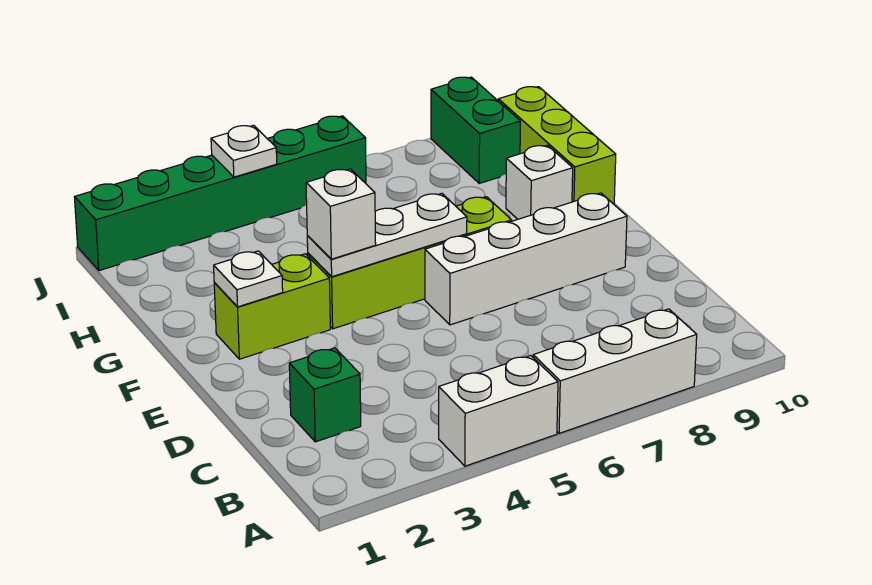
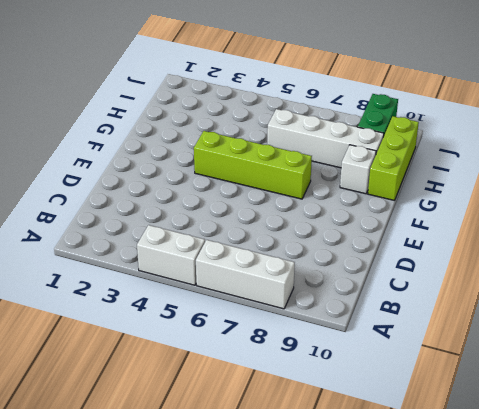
white brick H6:H9 level 1 -> white brick E6:E9 level 1
none -> green brick C2 level 1
none -> lime brick F2:F3 level 1
none -> green brick J1:J6 level 1

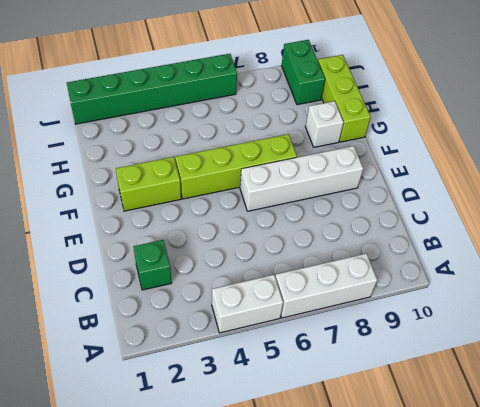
none -> white plate F2 level 2
none -> white plate F4:F6 level 2
none -> white plate J4 level 2

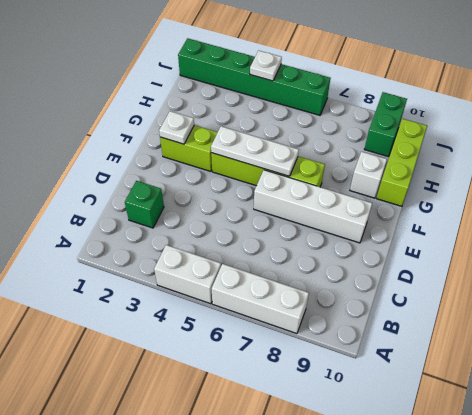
none -> white brick F4 level 3

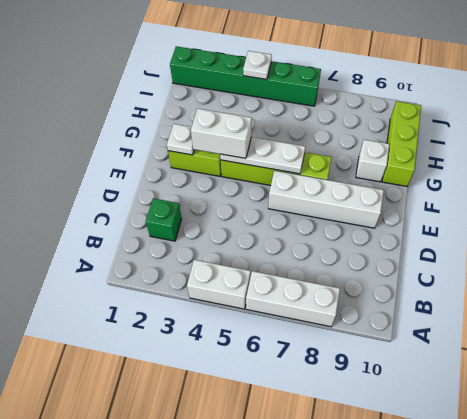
white brick F3:F4 level 3 -> white brick F4 level 3
none -> green brick I9:J9 level 1

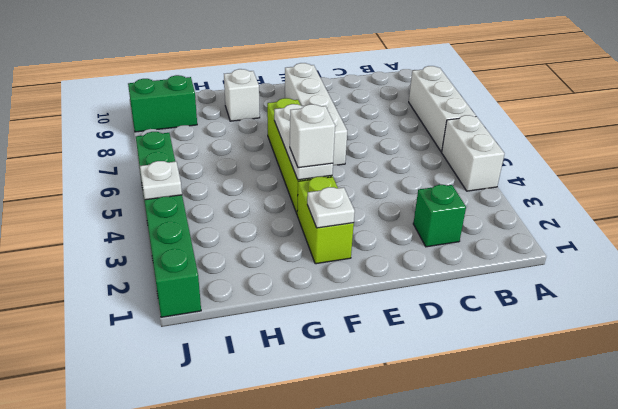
none -> lime brick G10:I10 level 1

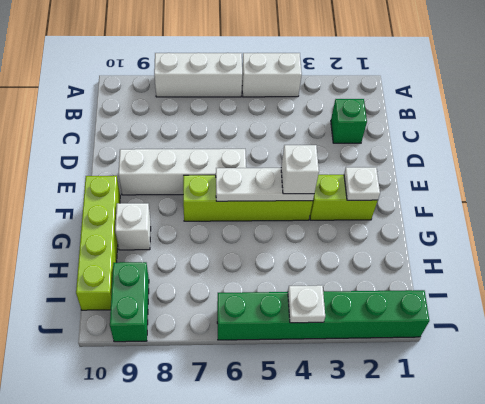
lime brick F10:I10 level 1 -> lime brick G10:I10 level 1

